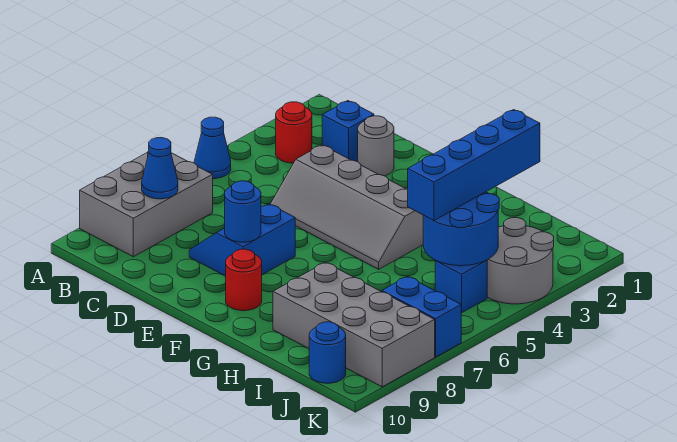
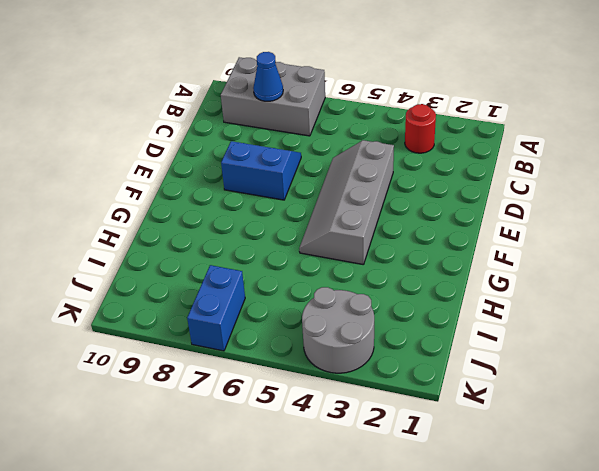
none -> blue cone A5 level 1
none -> blue brick C2 level 1
none -> grey round brick D2 level 1

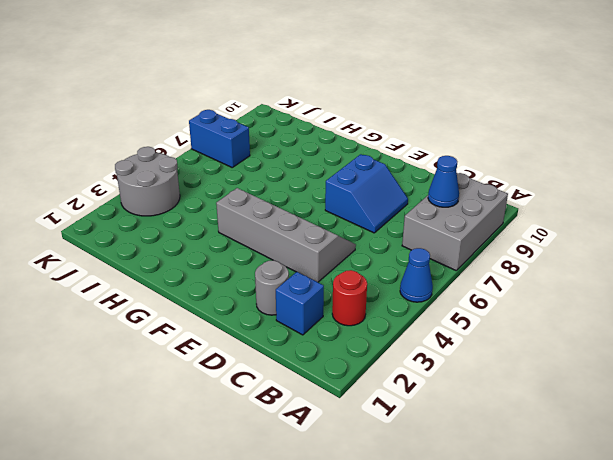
none -> red round brick F9 level 1
none -> grey brick H8:K9 level 1
none -> blue brick J5 level 1

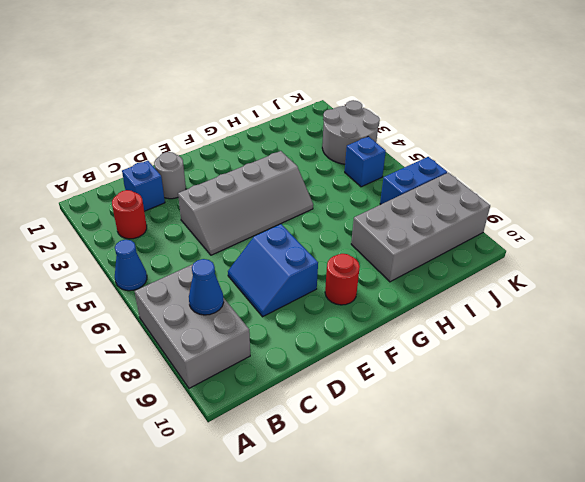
none -> blue round brick J10 level 1
none -> blue round brick E8 level 2
none -> blue round brick I4:J5 level 2

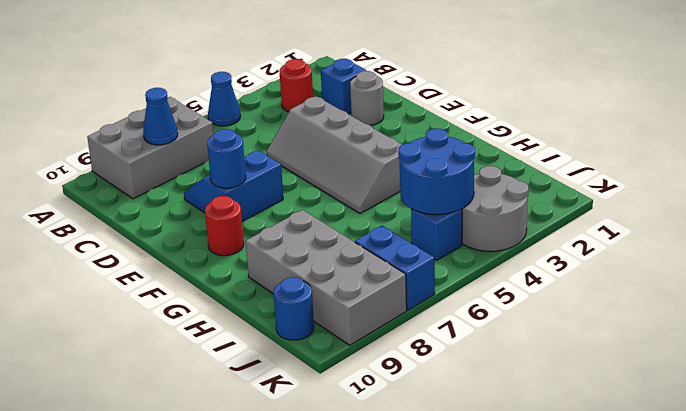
none -> blue brick I2:I5 level 3

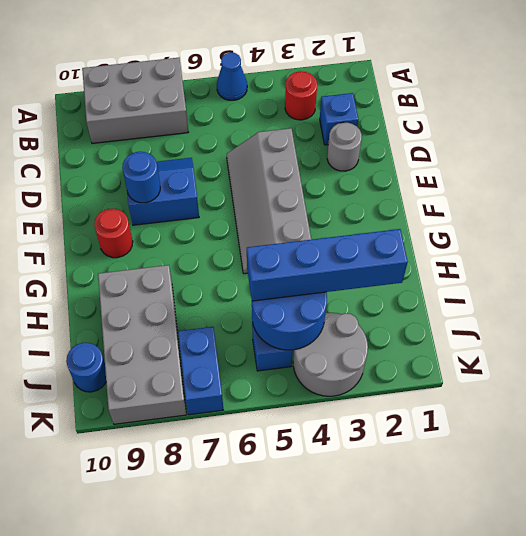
none -> blue cone B8 level 2

